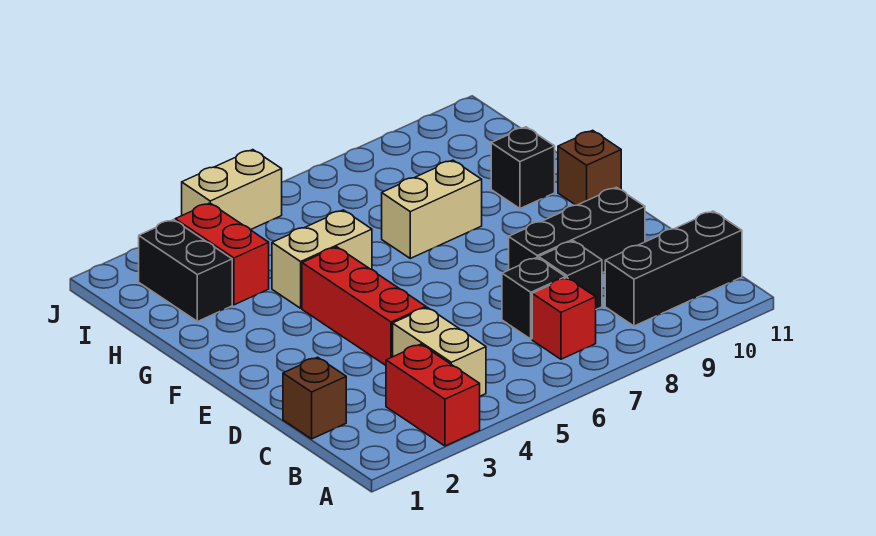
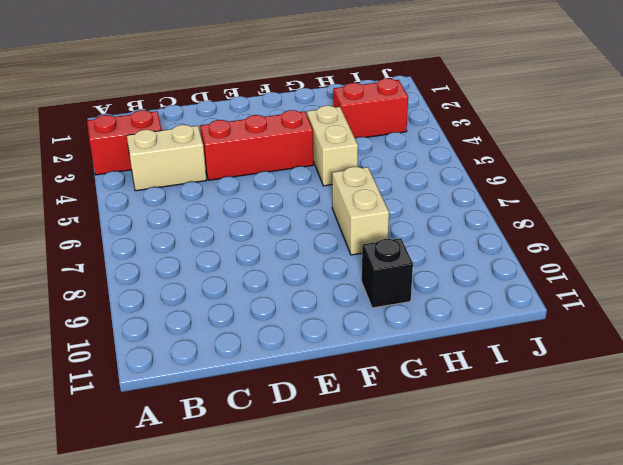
none -> red brick B7 level 1
none -> black brick B9:B11 level 1
none -> brown brick C1 level 1

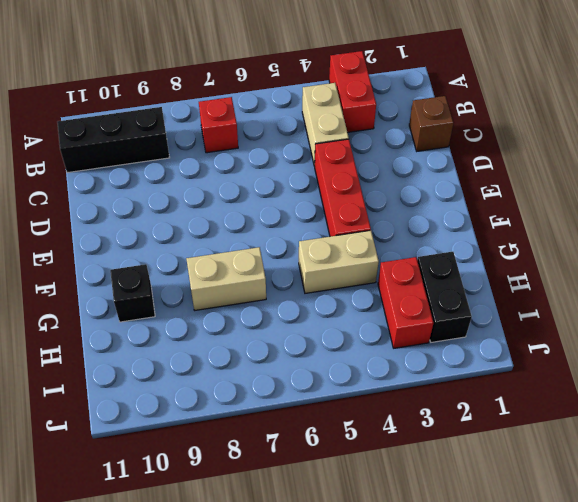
none -> black brick C7 level 1
none -> black brick C8 level 1
none -> black brick D8:D10 level 1

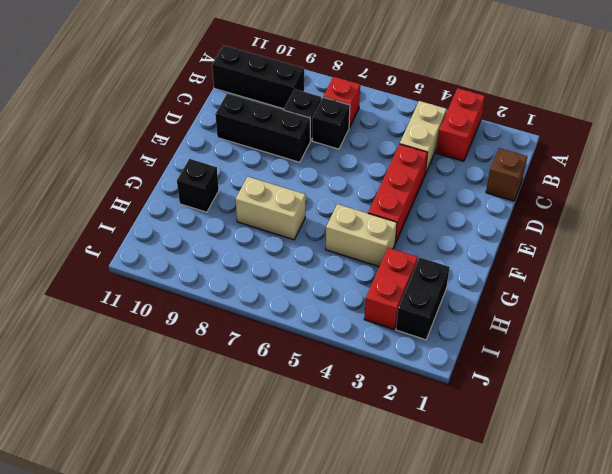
none -> brown brick F11 level 1
none -> tan brick J4:J5 level 1

